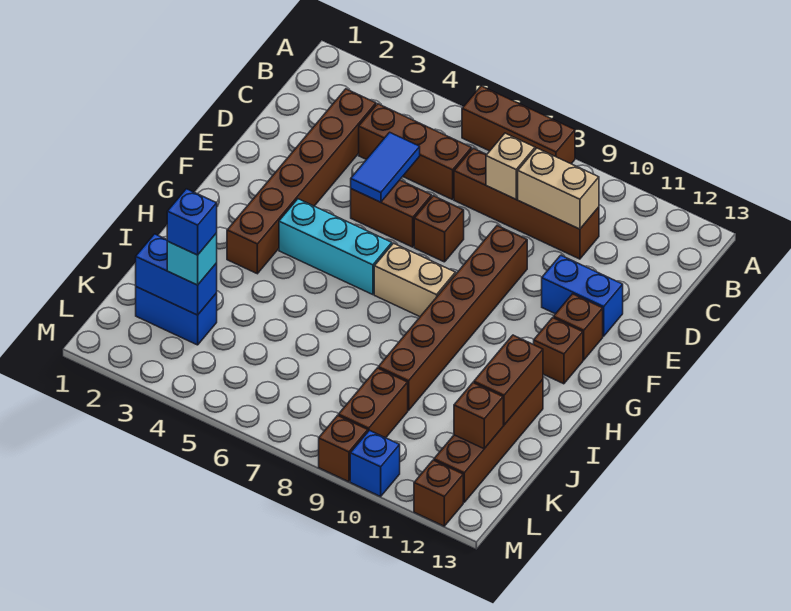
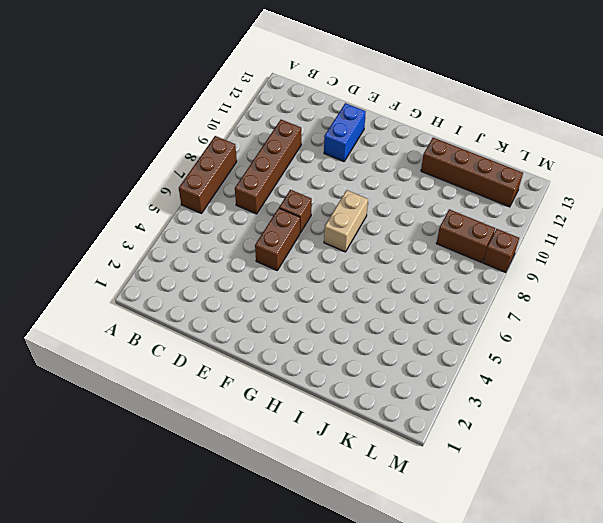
none -> brown brick C3:H3 level 1
none -> brown brick C4:C6 level 1
none -> brown brick E9:J9 level 1

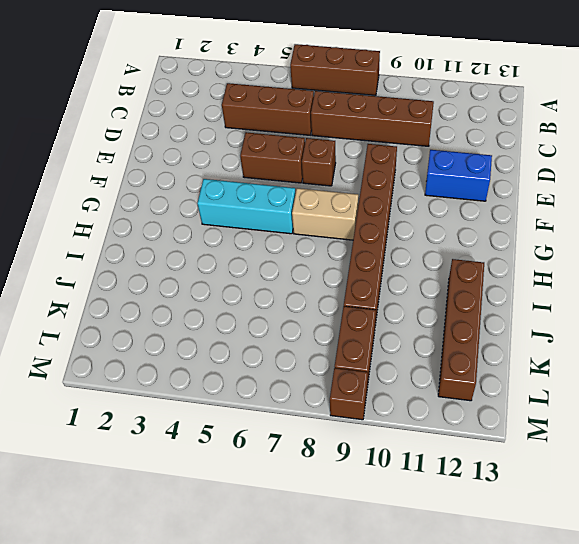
none -> brown brick C3:H3 level 1
none -> brown brick F12 level 1
none -> brown brick G12 level 1

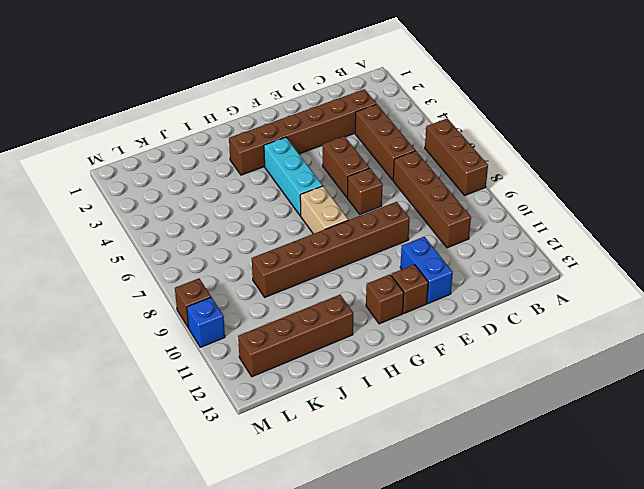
none -> blue brick K2:K3 level 1
none -> brown brick K9:L9 level 1
none -> brown brick M12 level 1

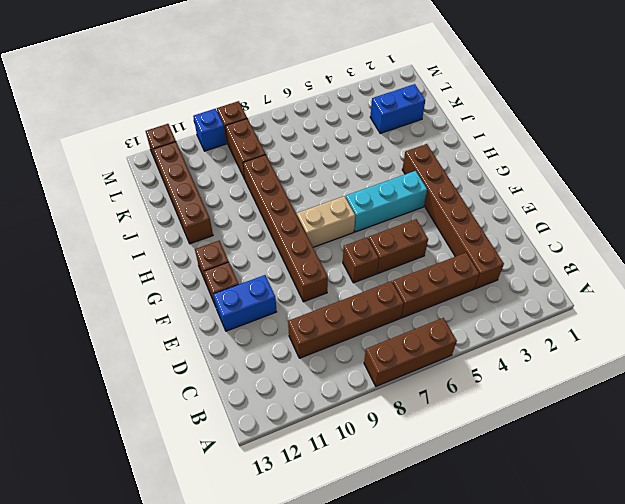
none -> tan brick C8 level 2
none -> tan brick C9:C10 level 2
none -> blue tile D5:E5 level 2

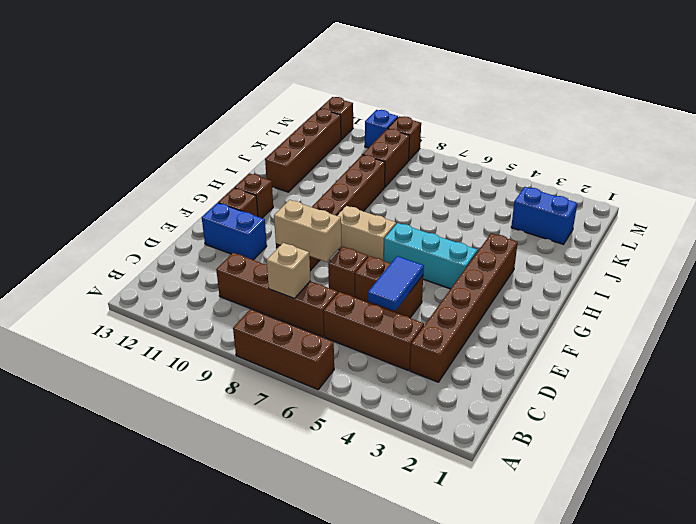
tan brick E8:E9 level 2 -> tan brick C9:C10 level 2
none -> brown brick I12:J12 level 2
none -> blue brick K2:K3 level 2
none -> brown brick K12 level 2

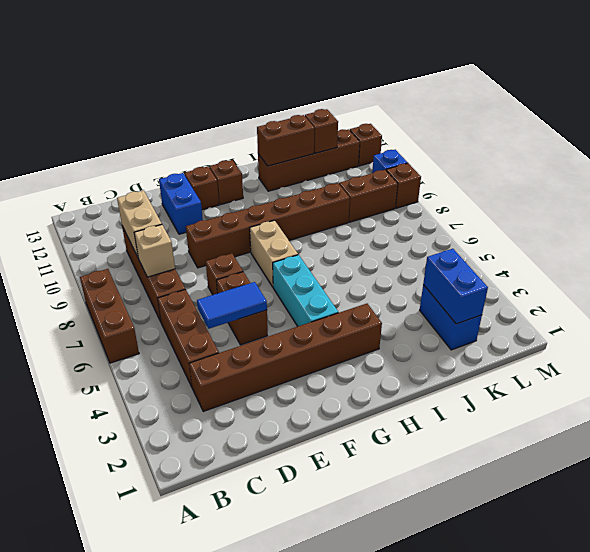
none -> cyan brick K3 level 3
none -> blue brick K3 level 4

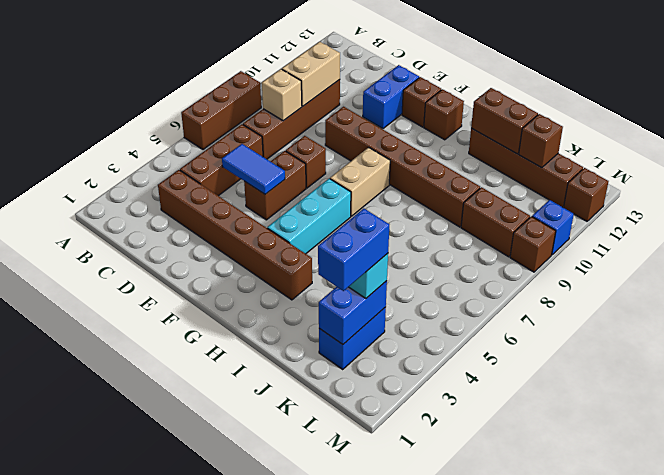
blue brick K2:K3 level 4 -> blue brick K3 level 4

